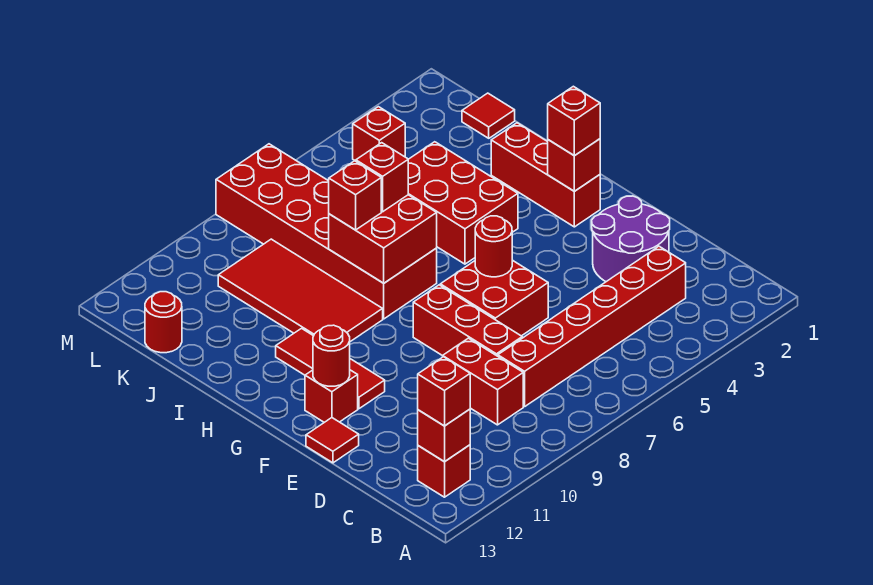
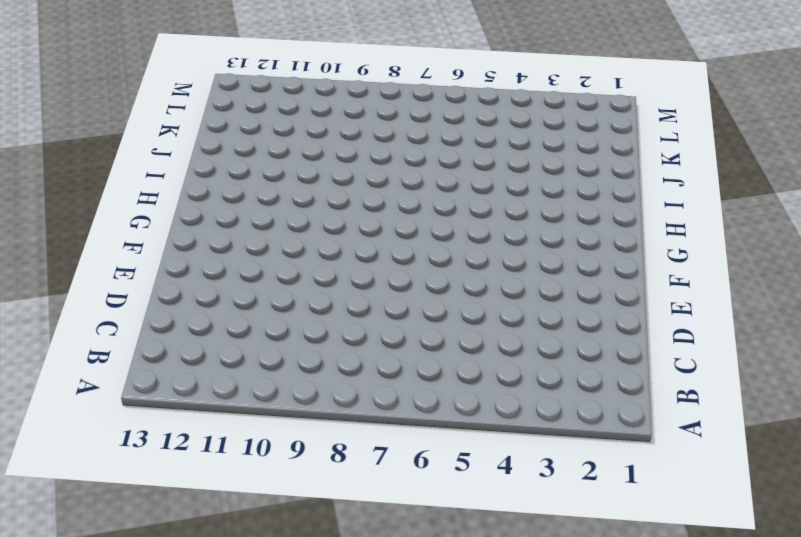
none -> red brick B12 level 1
none -> red brick C3:C8 level 1
none -> red brick C9:D9 level 1

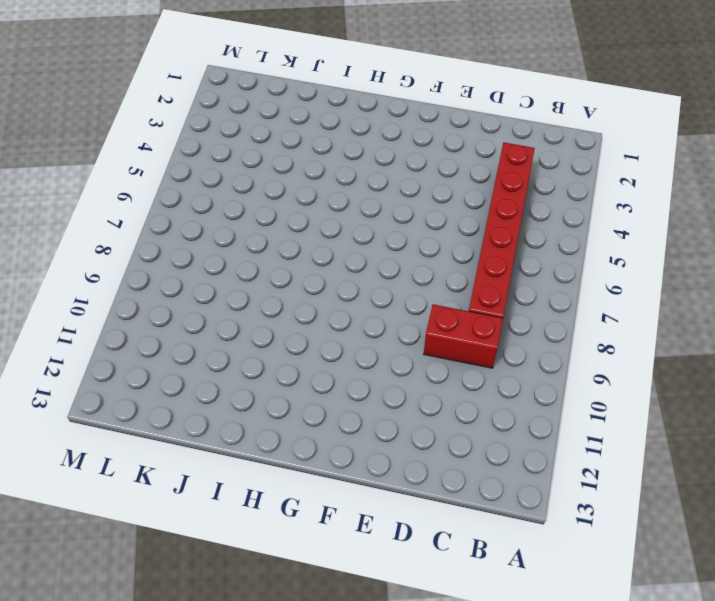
none -> red brick B12 level 1
none -> purple round brick D2:E3 level 1
none -> red brick D8:F8 level 1

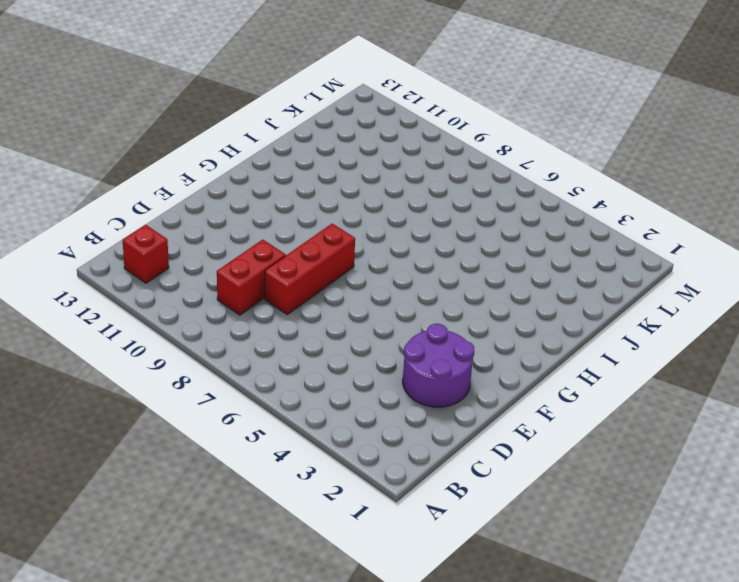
none -> red brick C3:C8 level 1
none -> red brick E6:F7 level 1
none -> red tile E13 level 1

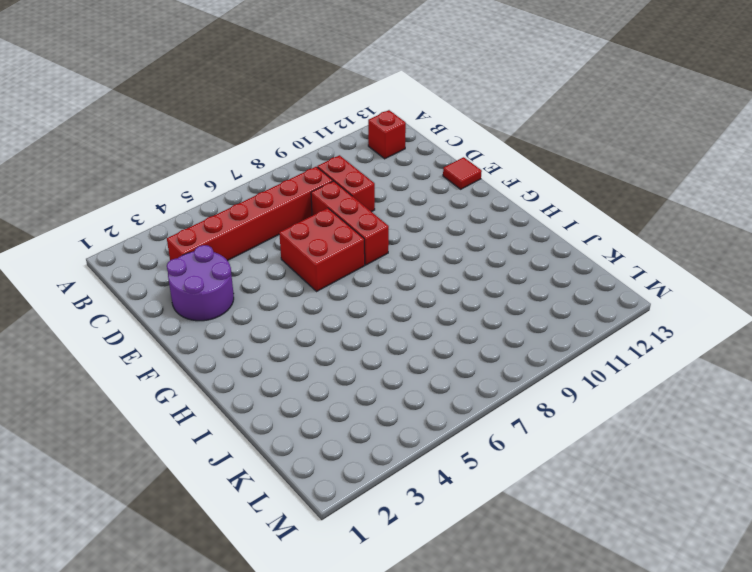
none -> red tile F11:H11 level 1
none -> red brick F12 level 1
none -> red brick G2:I2 level 1

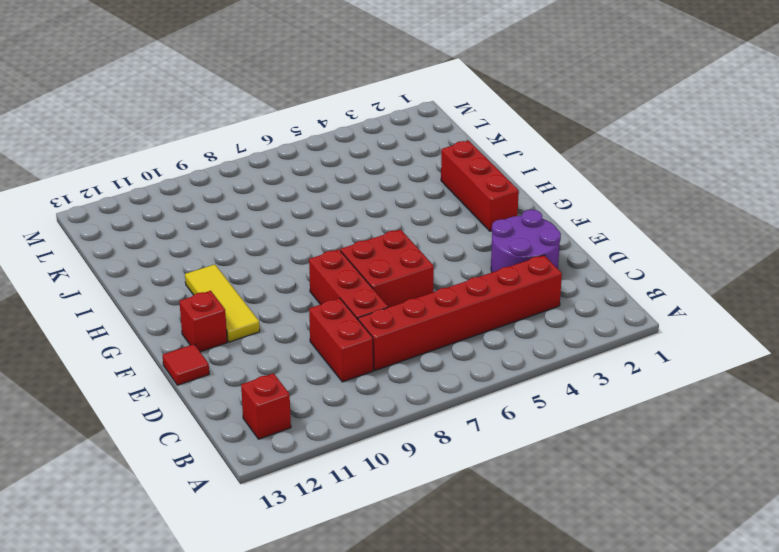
yellow tile F11:H11 level 1 -> red tile F11:H11 level 1
none -> red brick H4:J5 level 1
none -> red brick H7:M8 level 1
none -> red tile H9:K10 level 1

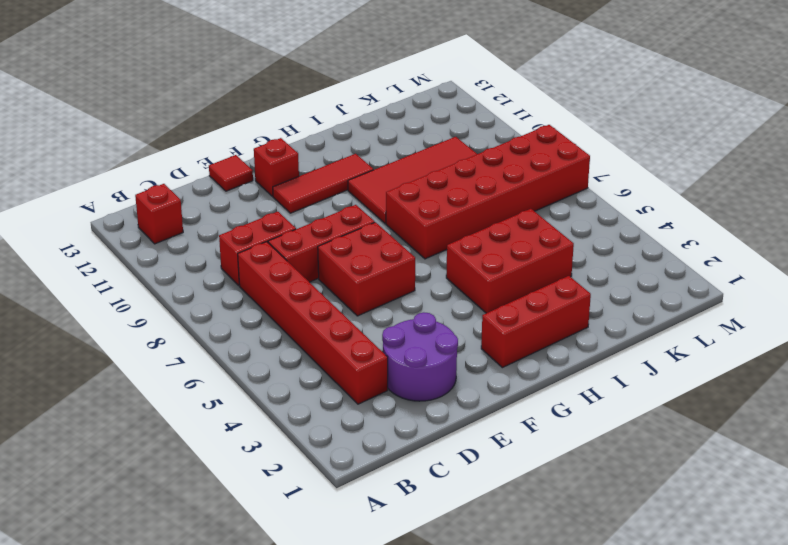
none -> red tile K1 level 1
none -> red round brick K13 level 1
none -> red brick L4 level 1

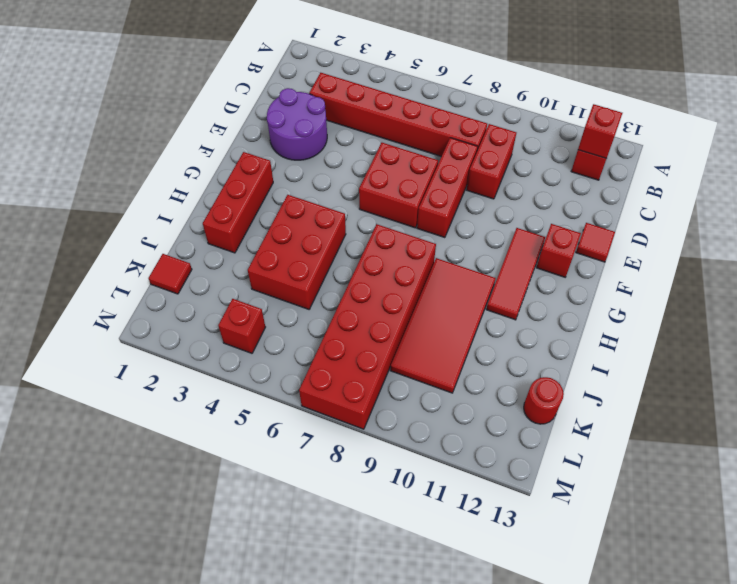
none -> red round brick F6 level 2
none -> red round brick F12 level 2
none -> red brick G2 level 2

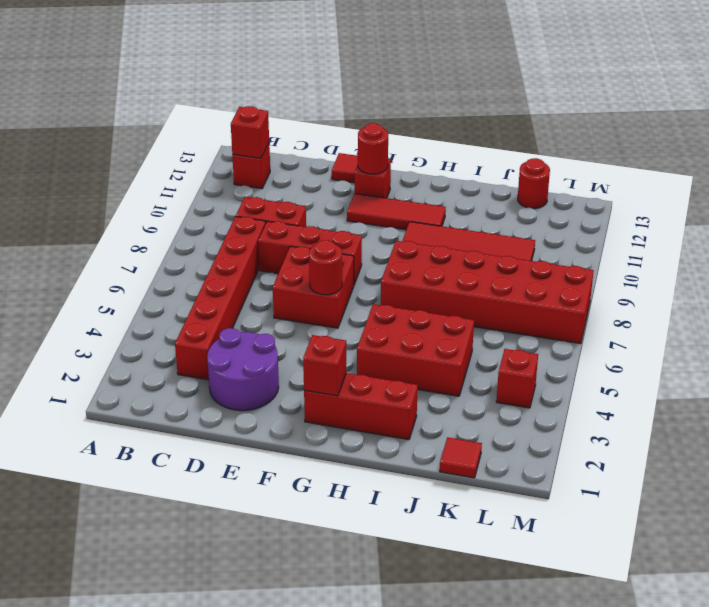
none -> red brick H7:I8 level 2
none -> red brick B12 level 3
none -> red brick G2 level 3

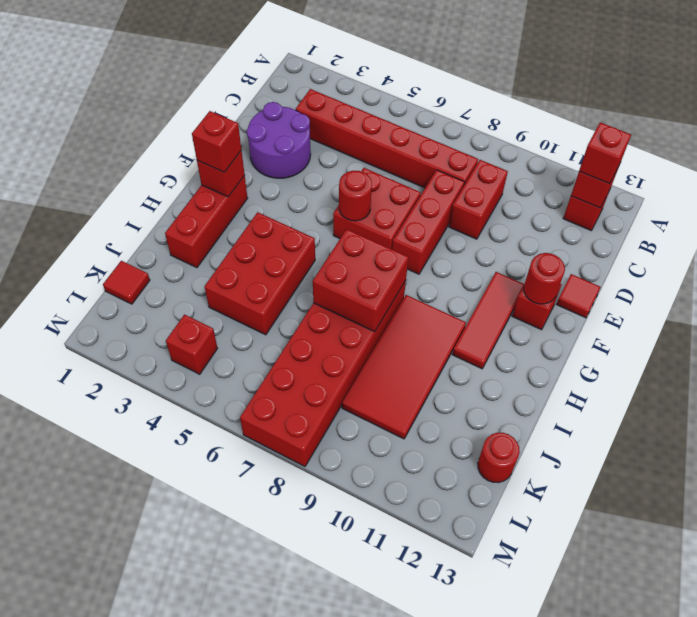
none -> red brick I7 level 3
none -> red brick I8 level 3

